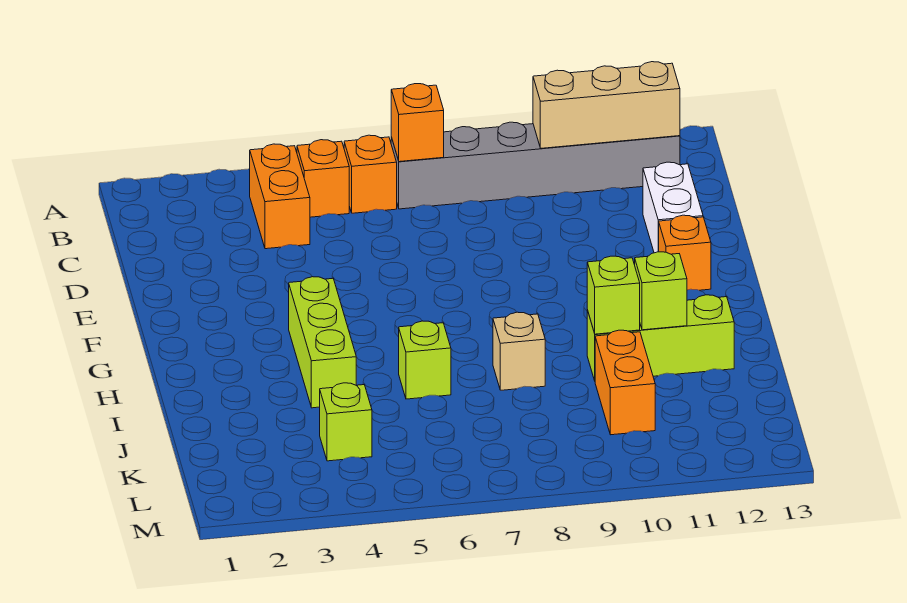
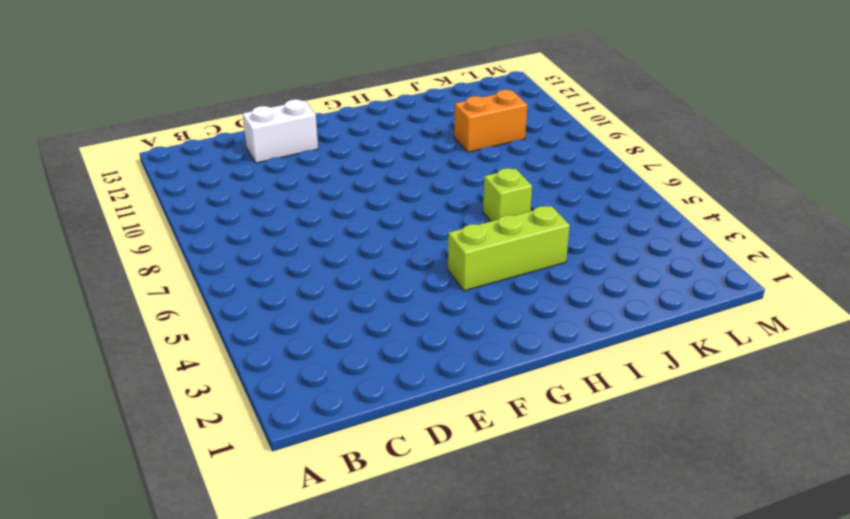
none -> orange brick B4:C4 level 1
none -> orange brick B5 level 1
none -> orange brick B6 level 1

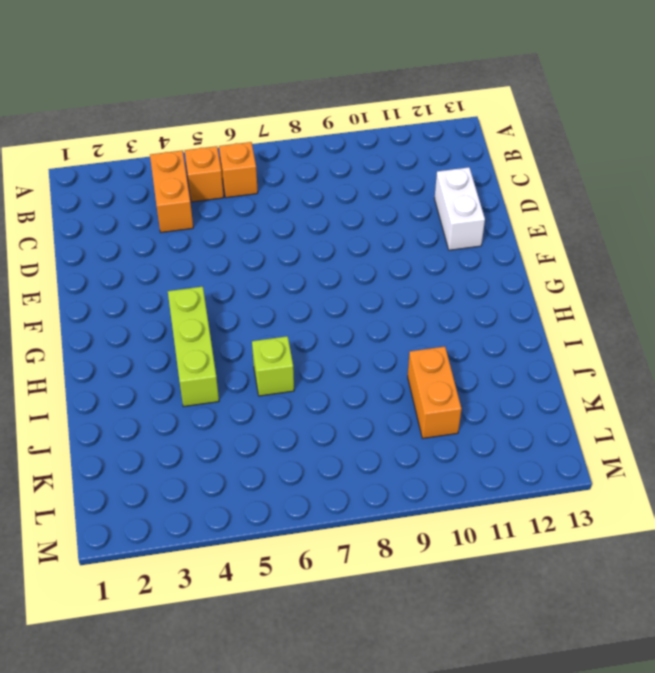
none -> grey brick B7:B12 level 1
none -> orange brick F12 level 1
none -> tan brick I8 level 1

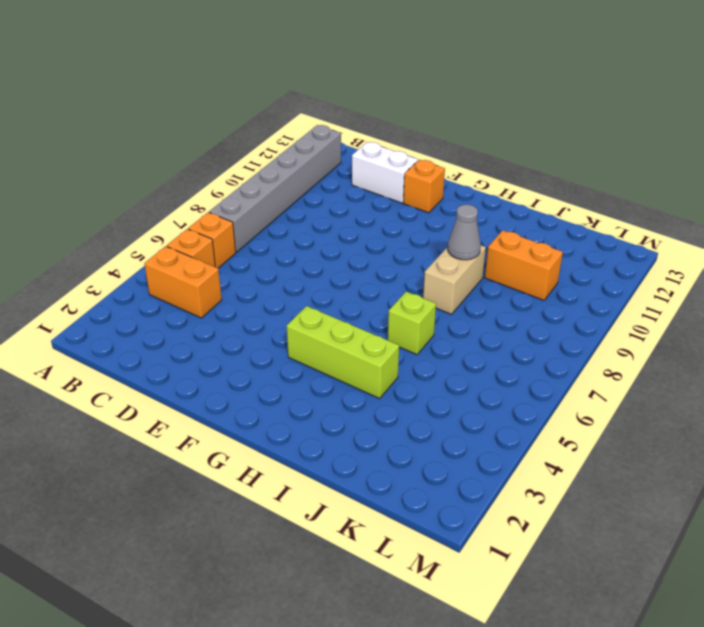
tan brick I8:I9 level 1 -> tan brick I8 level 1
grey cone I9 level 2 -> none
none -> lime brick I10:I12 level 1
none -> lime brick K4 level 1
none -> orange brick B7 level 2

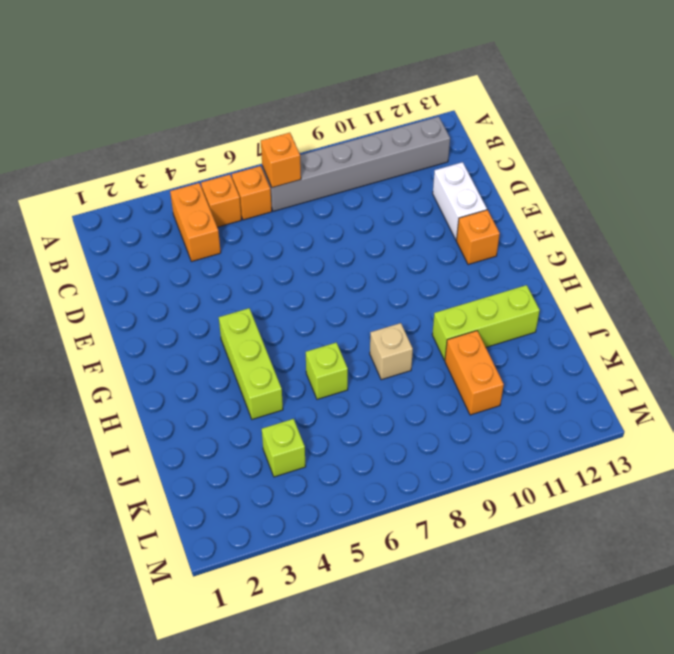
none -> tan brick B10:B12 level 2
none -> lime brick I10 level 2
none -> lime brick I11 level 2

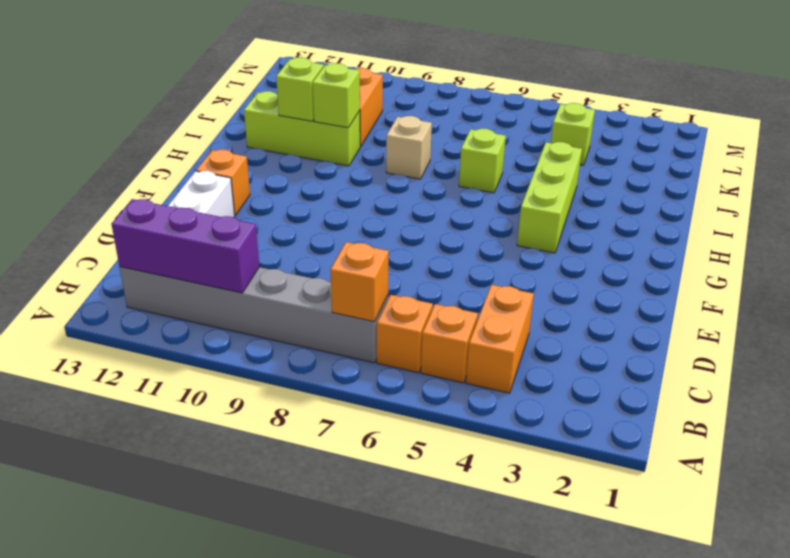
purple brick B10:B12 level 2 -> tan brick B10:B12 level 2

